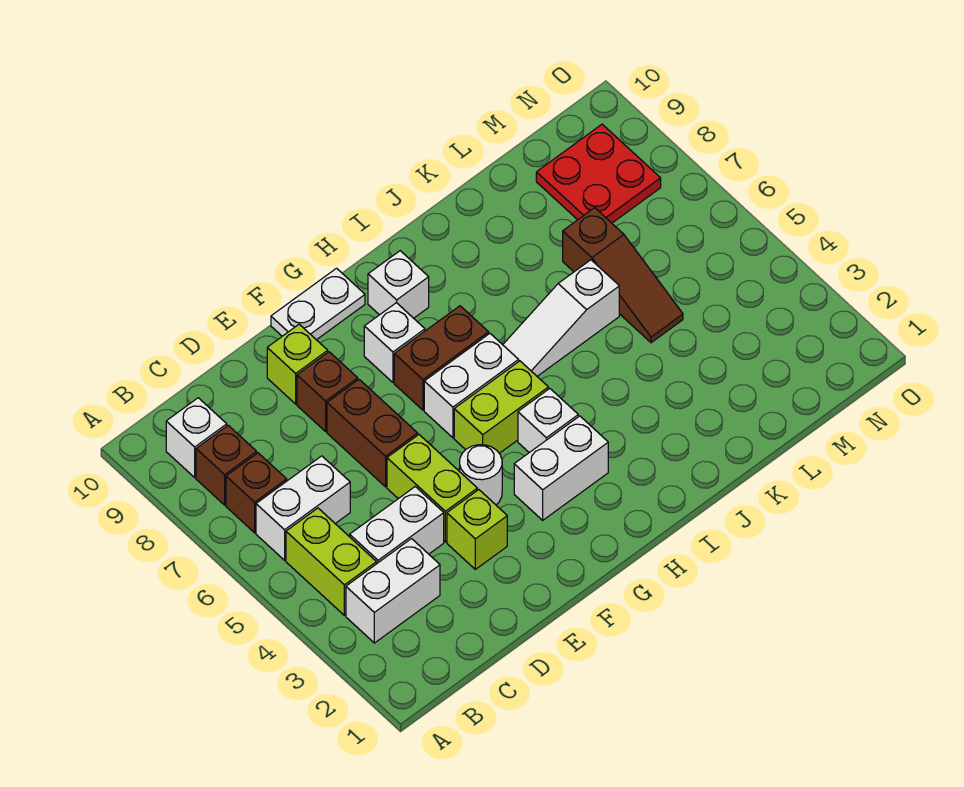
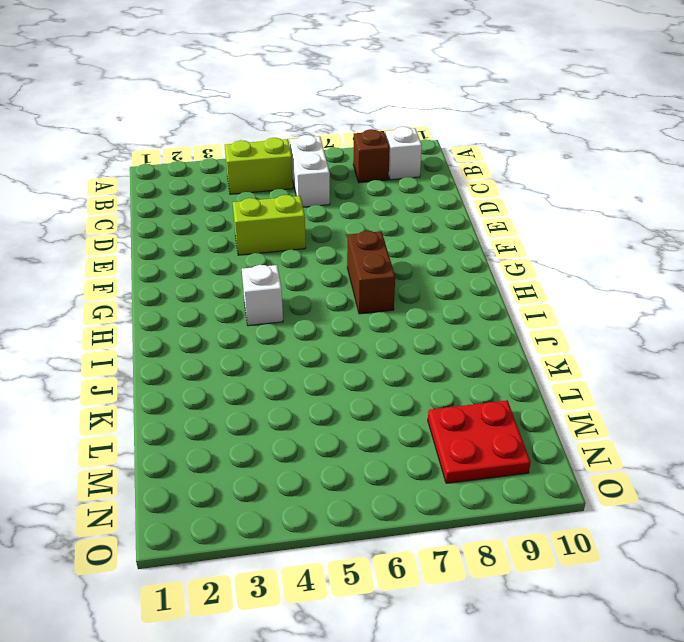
none -> white brick B3:C3 level 1
none -> brown brick B7 level 1
none -> white brick C4:D4 level 1

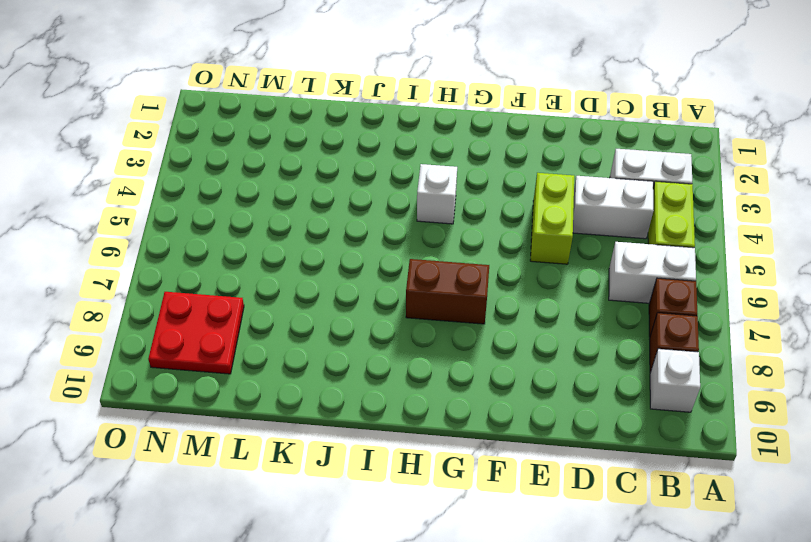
none -> lime brick E3 level 1
none -> brown brick E6:E7 level 1
none -> brown brick E8 level 1

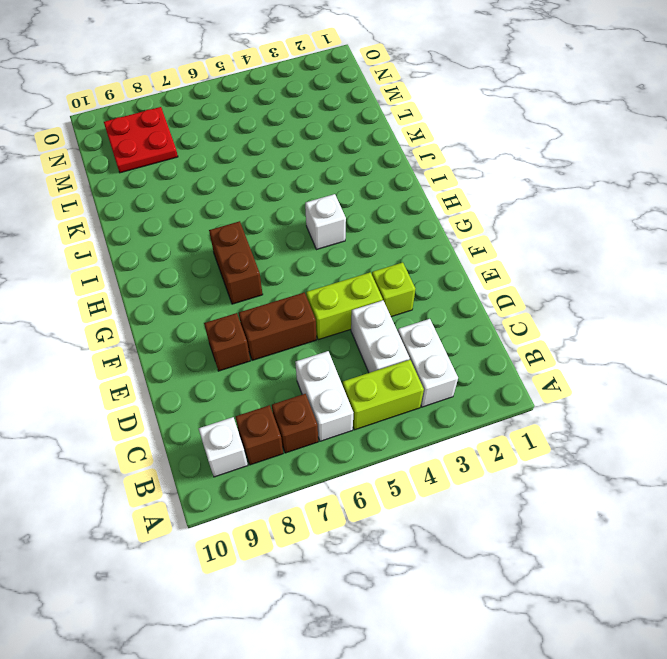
none -> lime brick E9 level 1
none -> white round brick F4 level 1
none -> white plate F10:G10 level 1

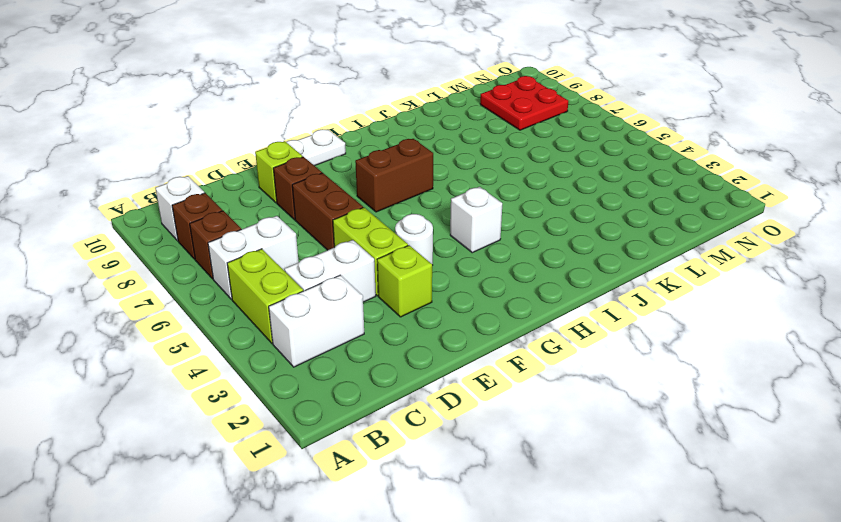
none -> white brick G3:H3 level 1
none -> lime brick G5:H5 level 1
none -> white brick G6:H6 level 1

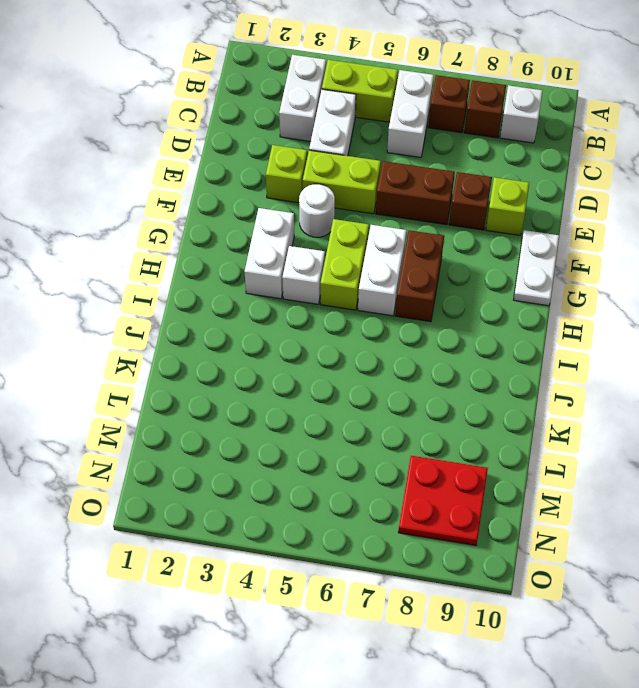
none -> white brick G8 level 1
none -> white brick H9 level 1
none -> white slope I6:K6 level 1 top K

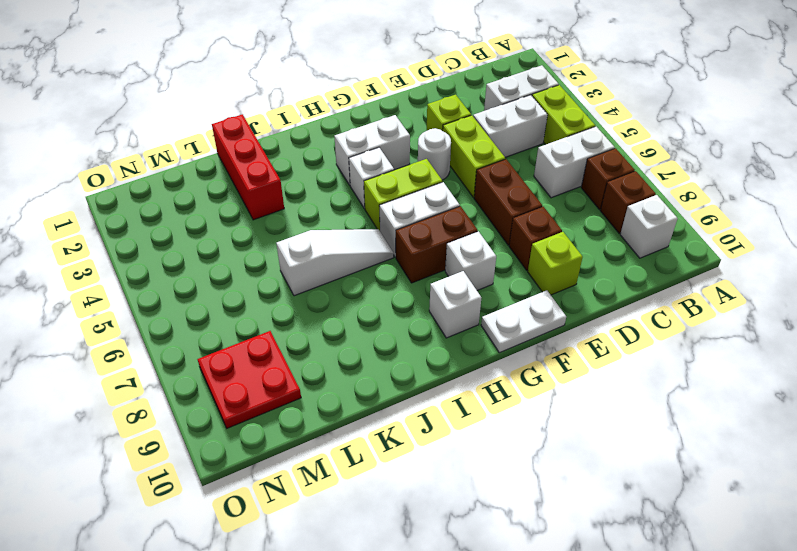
red brick K1:K3 level 1 -> none
none -> brown slope L5:L7 level 1 top 7

